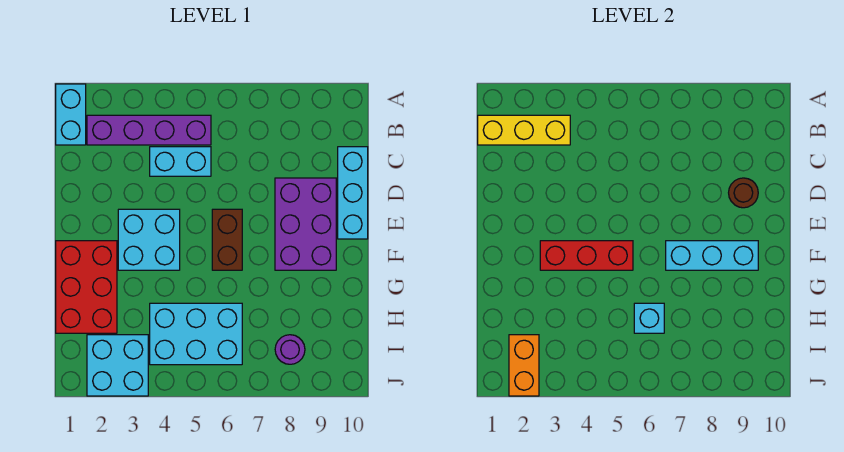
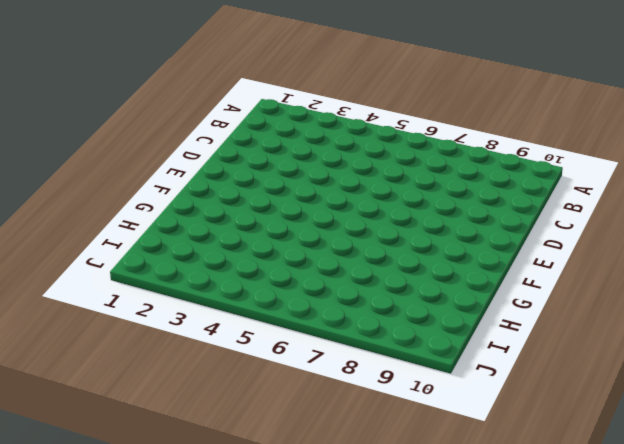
none -> cyan brick A1:B1 level 1
none -> purple brick B2:B5 level 1
none -> cyan brick C4:C5 level 1

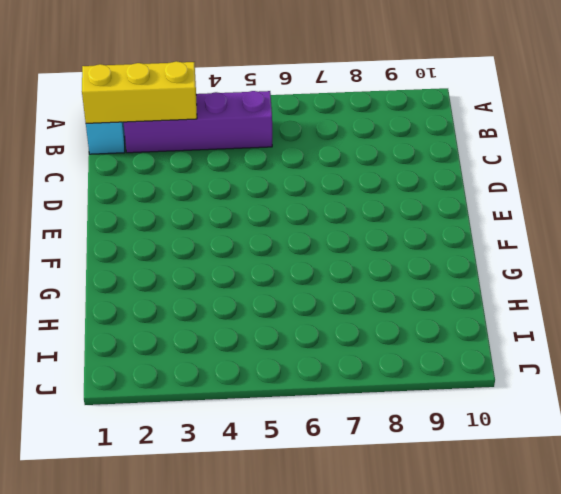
none -> cyan brick C4:C5 level 1
none -> cyan brick C10:E10 level 1
none -> purple brick D8:F9 level 1

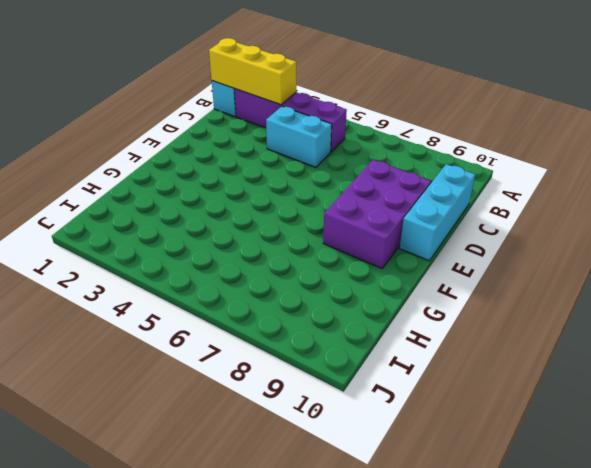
none -> cyan brick E3:F4 level 1
none -> brown brick E6:F6 level 1
none -> red brick F1:H2 level 1

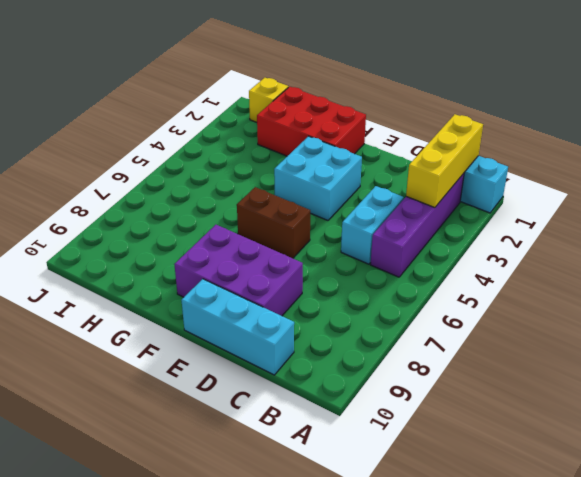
yellow brick I1 level 1 -> none
none -> cyan brick H4:I6 level 1
none -> cyan brick I2:J3 level 1
none -> purple round brick I8 level 1

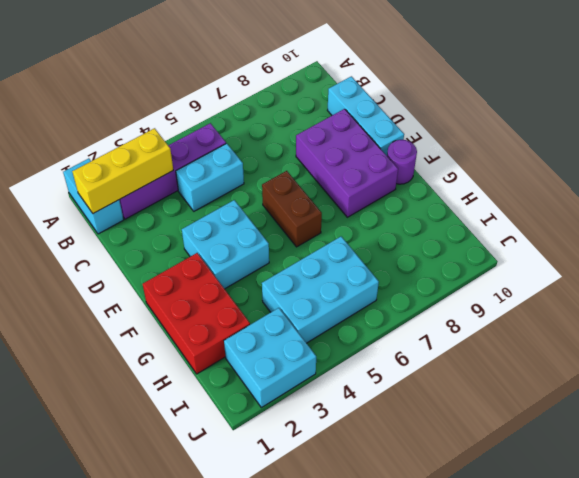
purple round brick F10 level 1 -> purple round brick I8 level 1
none -> brown round brick D9 level 2
none -> red brick F3:F5 level 2
none -> cyan brick F7:F9 level 2

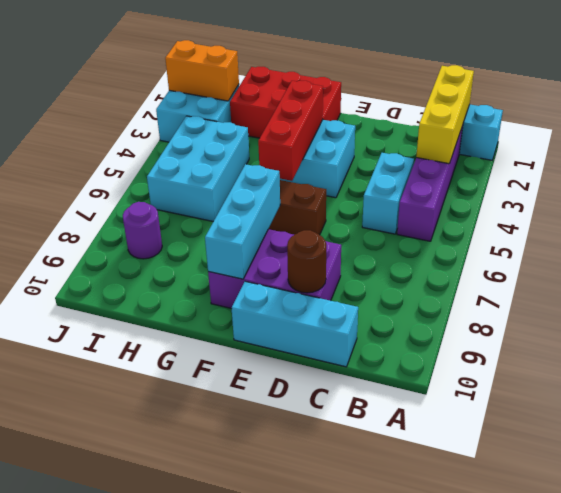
none -> cyan brick H6 level 2

